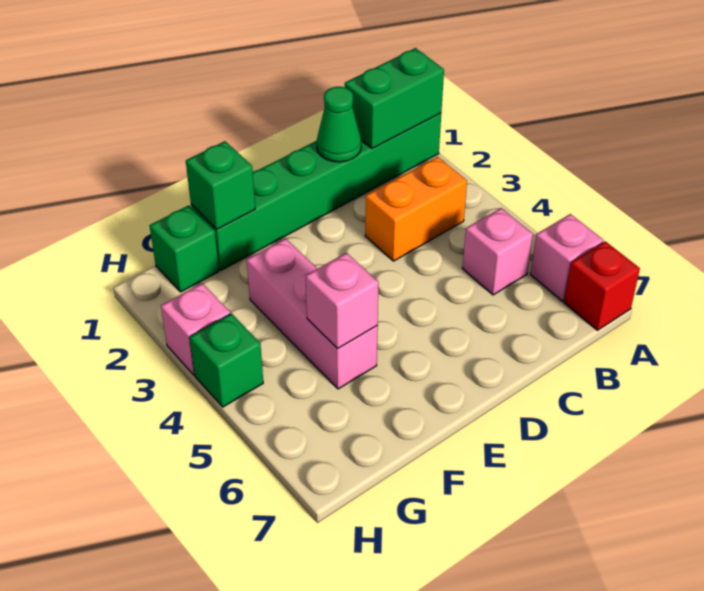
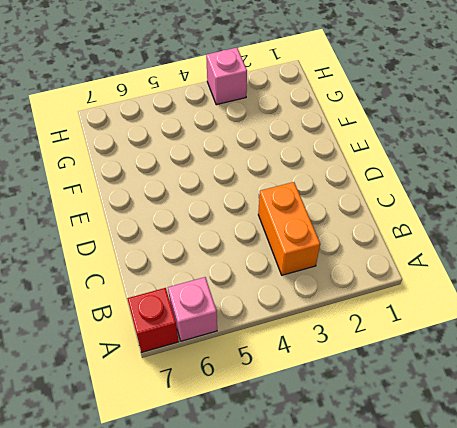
none -> green brick A1:F1 level 1
none -> pink brick B5 level 1
none -> pink brick F3:F5 level 1

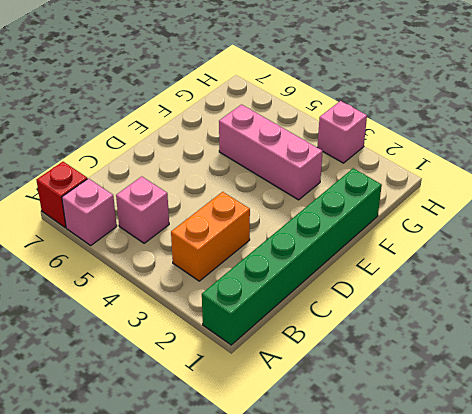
none -> green brick G1 level 1
none -> green brick H4 level 1
none -> green brick A1:B1 level 2

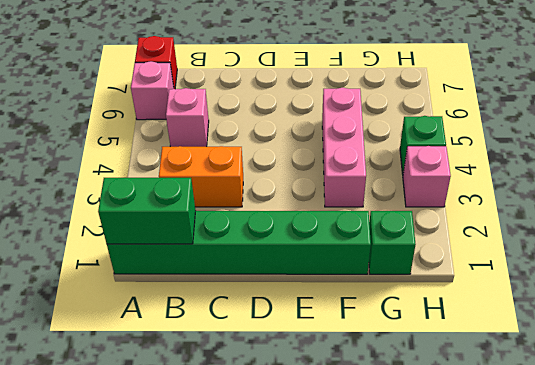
none -> green cone C1 level 2
none -> green brick F1 level 2
none -> pink brick F5 level 2

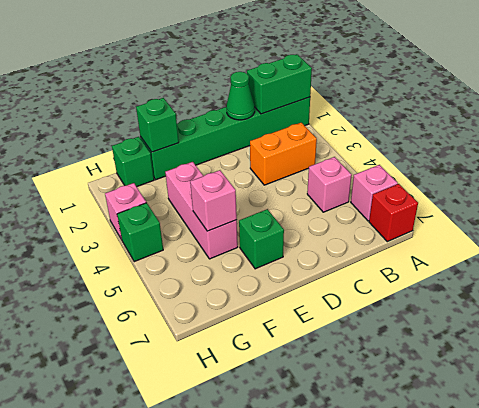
green brick E6 level 1 -> none

